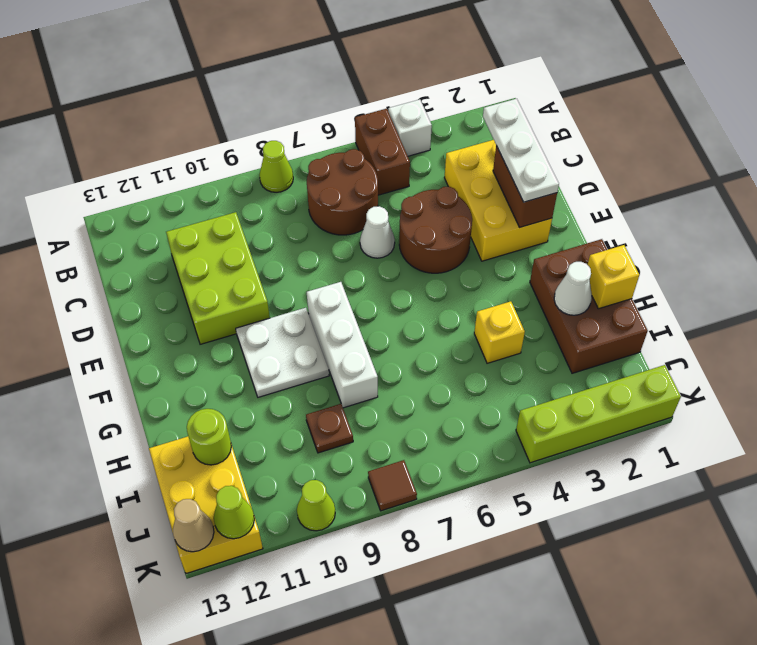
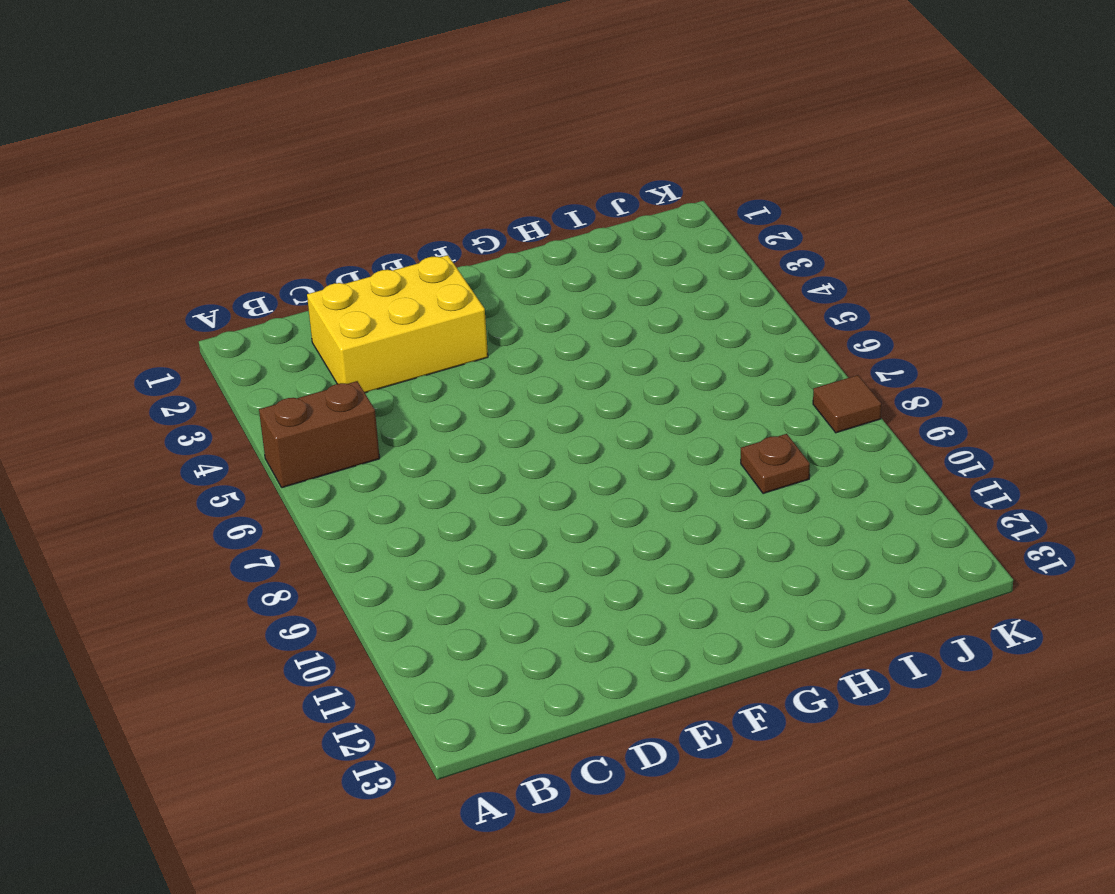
none -> white brick A4 level 1
none -> lime cone A8 level 1
none -> brown round brick B6:C7 level 1

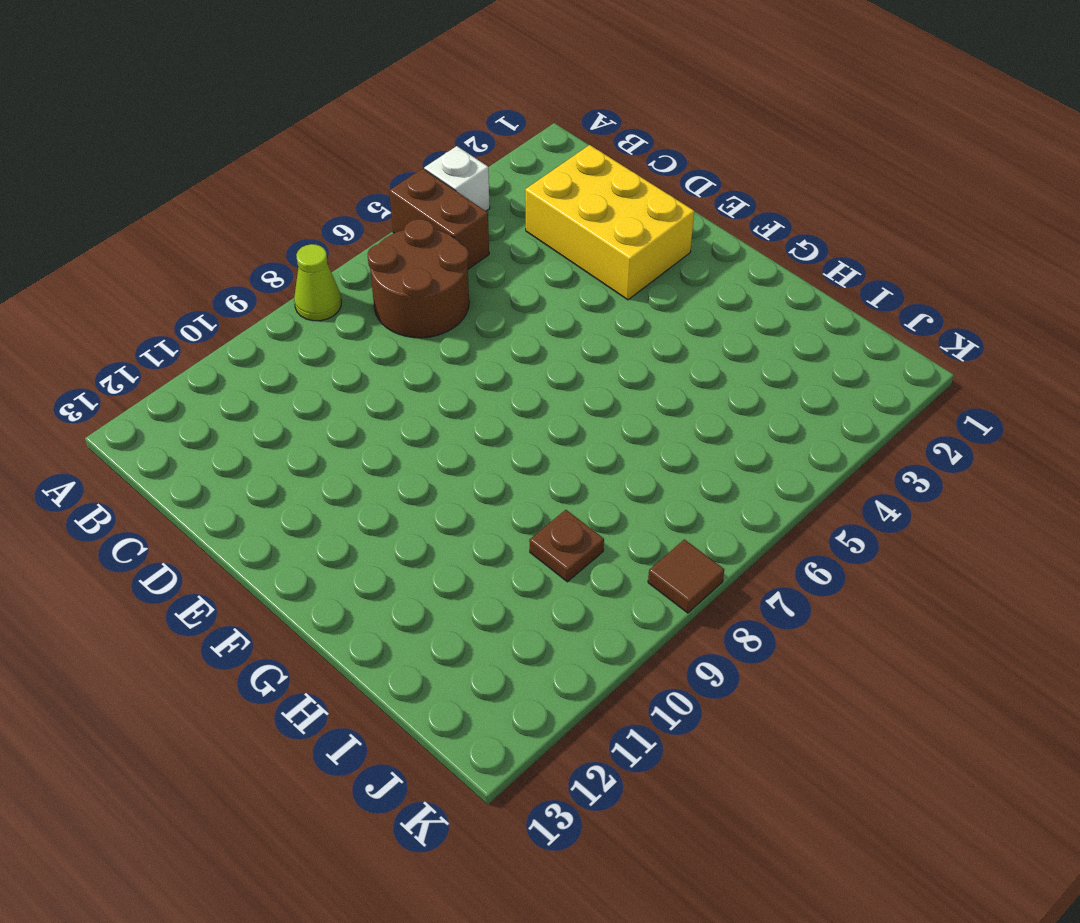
none -> lime brick C10:E11 level 1
none -> brown round brick D4:E5 level 1
none -> white cone D6 level 1

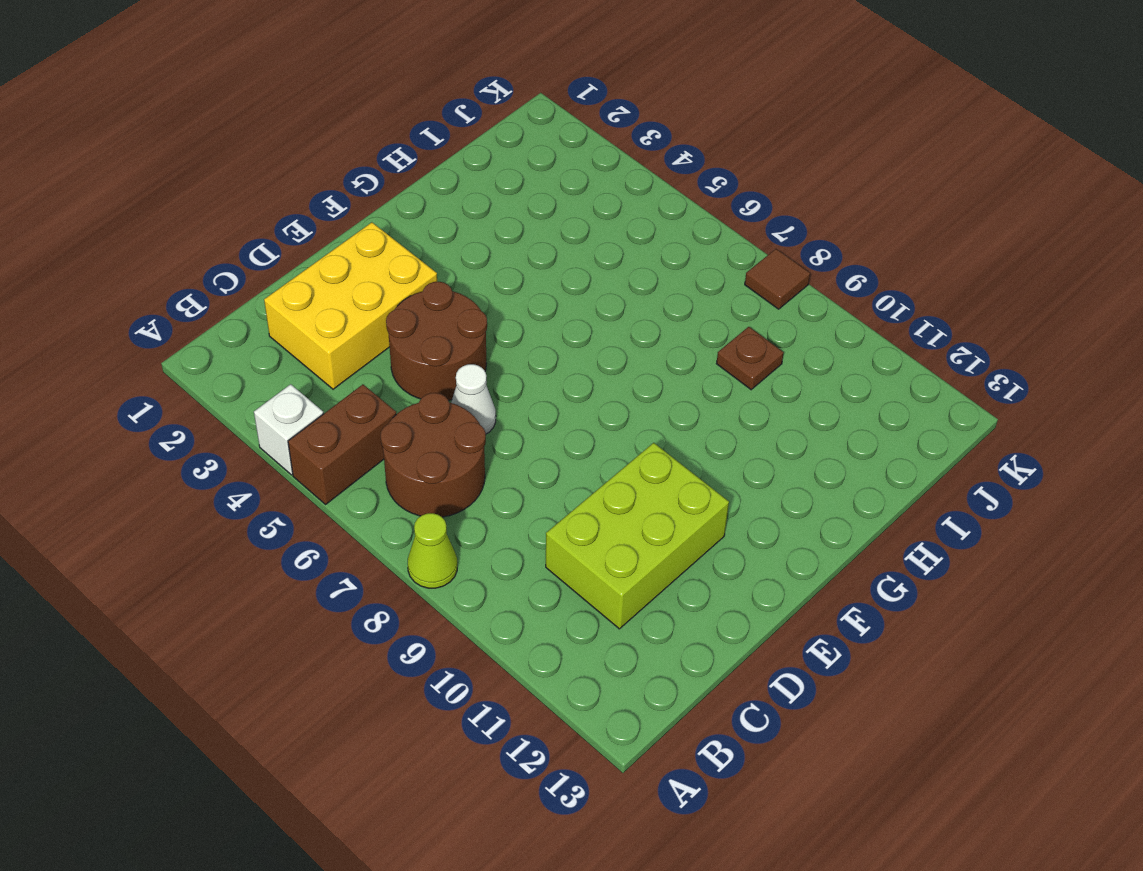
none -> white brick F8:H8 level 1
none -> white plate F9:G10 level 1
none -> brown brick G1:I2 level 1

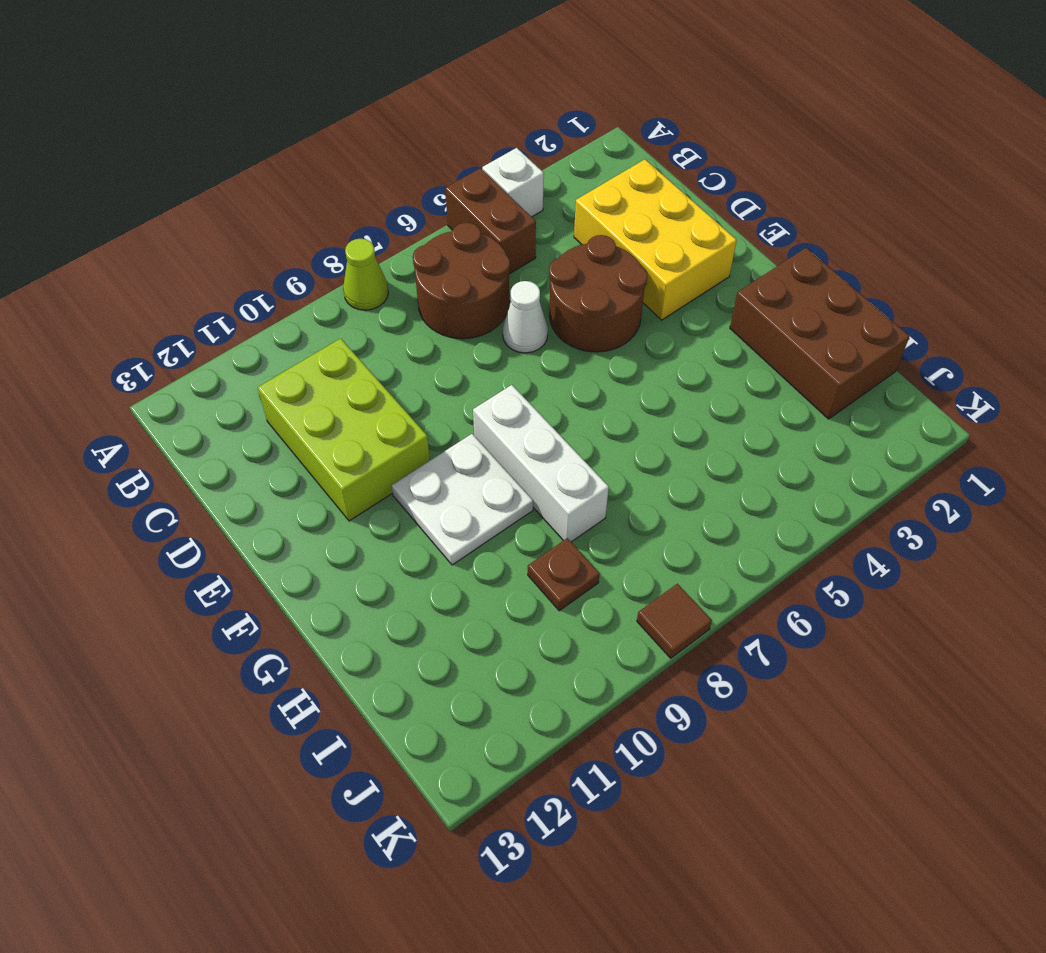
none -> yellow brick H4 level 1
none -> yellow brick I12:K13 level 1
none -> lime brick K1:K4 level 1

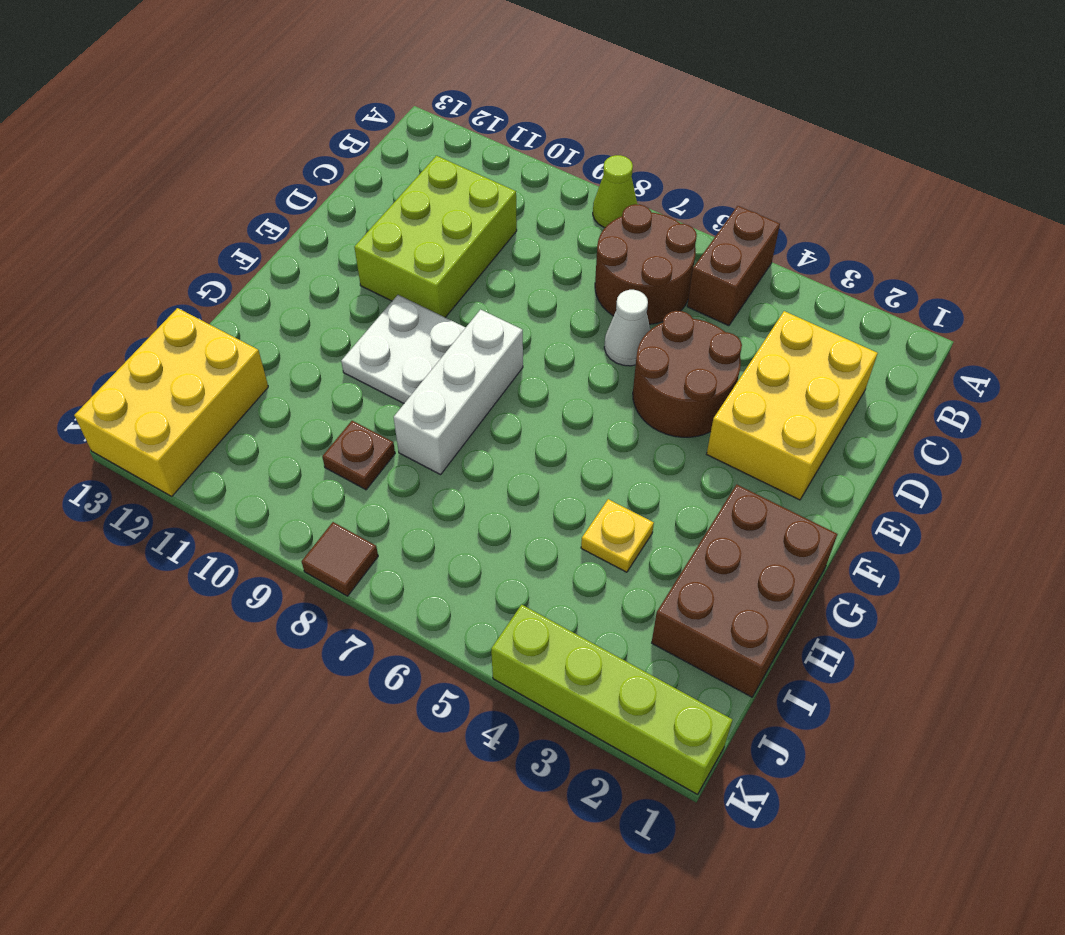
yellow plate H4 level 1 -> yellow brick H4 level 1
none -> white brick A4 level 1
none -> lime cone K10 level 1
none -> brown brick D2:E2 level 2

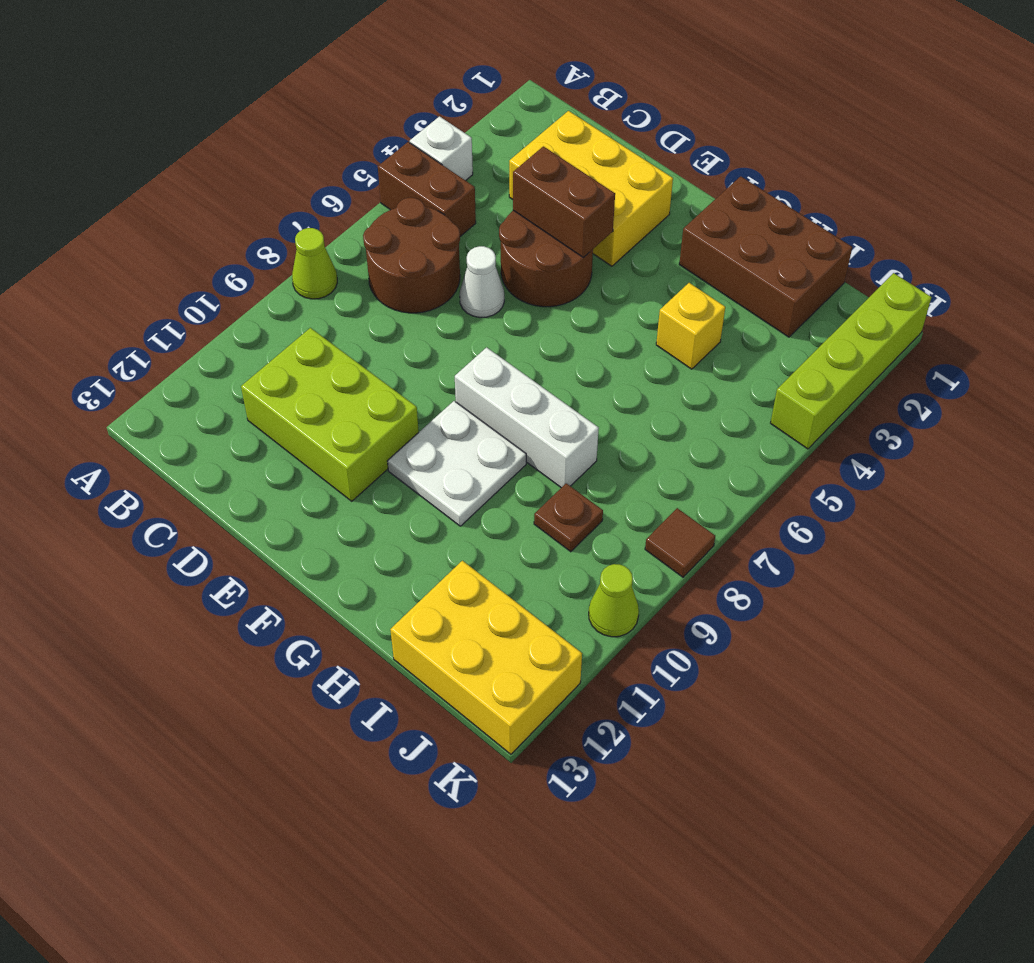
brown brick D4:E4 level 2 -> brown brick D2:E2 level 2
none -> yellow brick H1 level 2
none -> white cone H2 level 2
none -> lime round brick I12 level 2

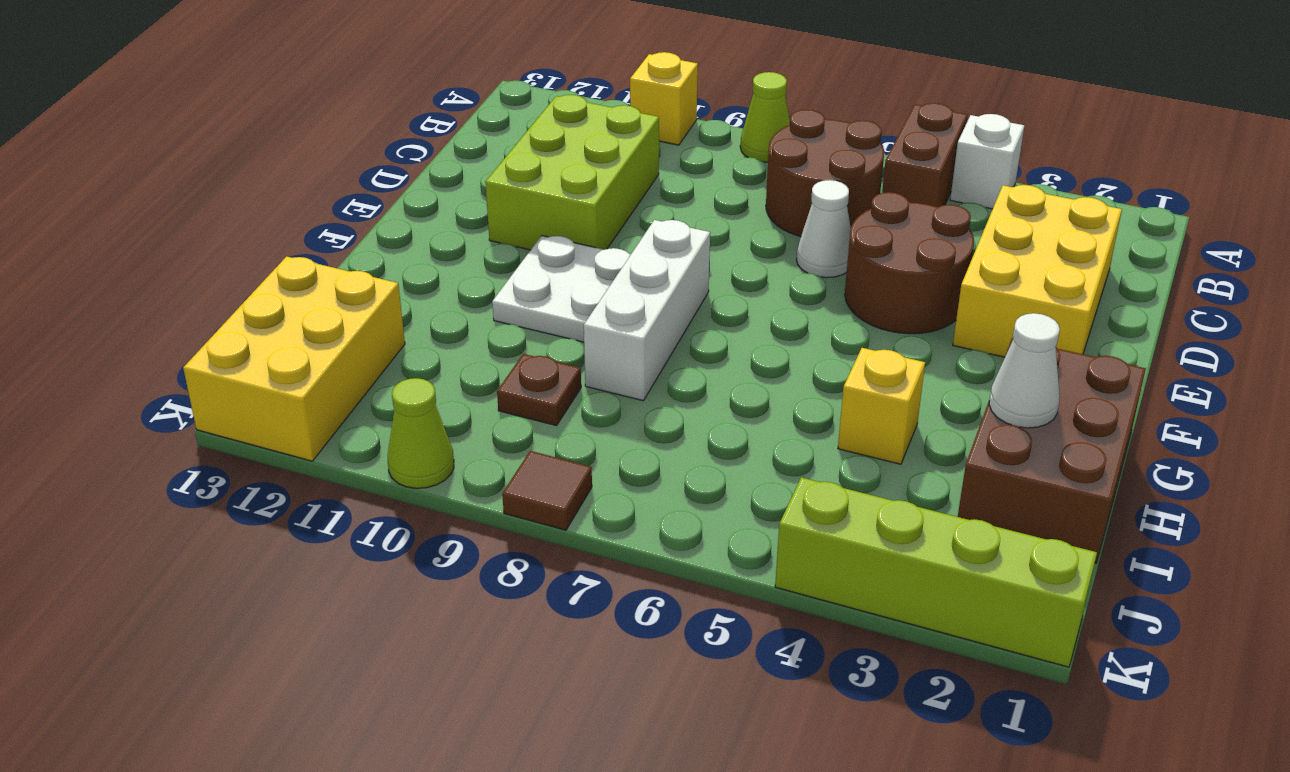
yellow brick A10 level 1 -> yellow brick H1 level 2
none -> brown brick D2:E2 level 2
none -> lime round brick I12 level 2
none -> lime cone K12 level 2

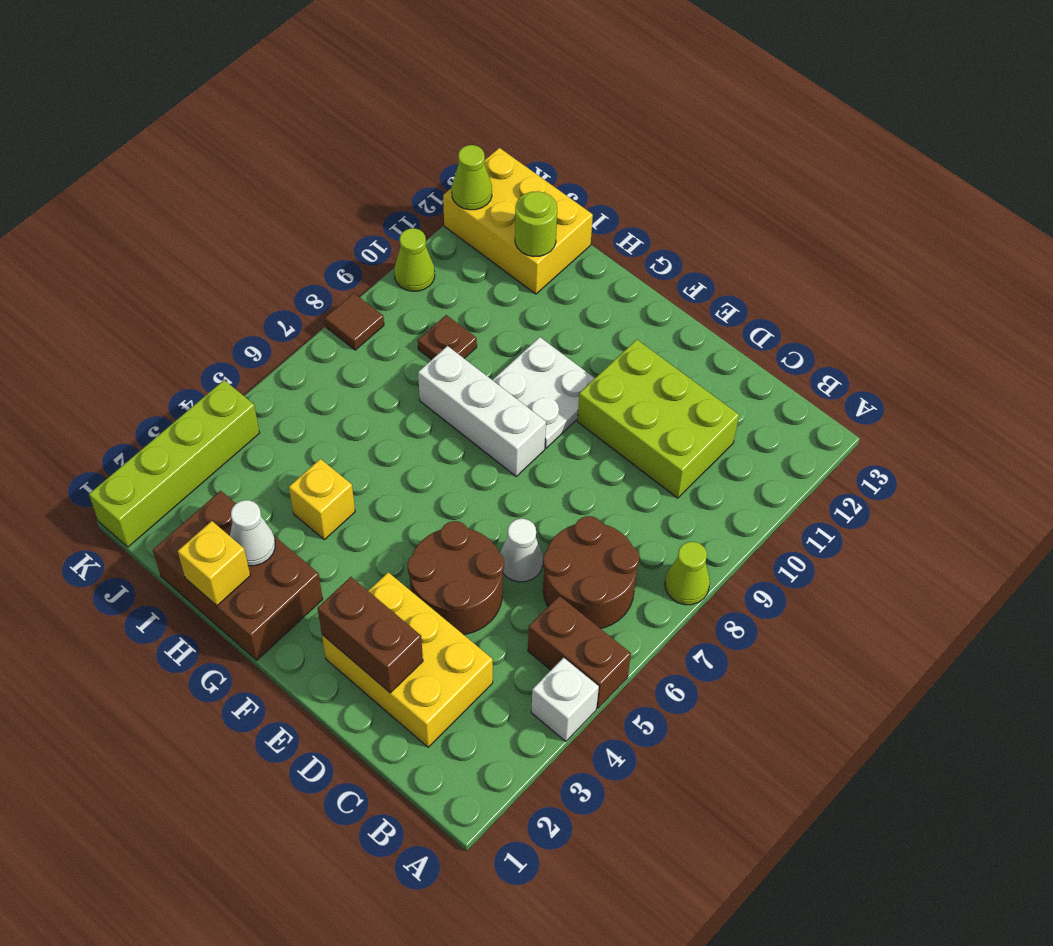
none -> tan cone K13 level 2
none -> white plate C2:E2 level 3

